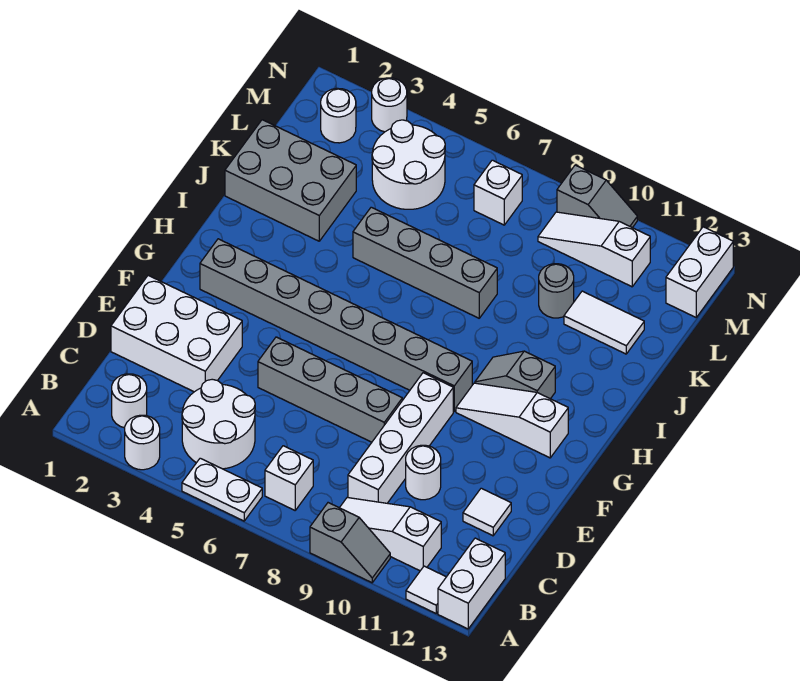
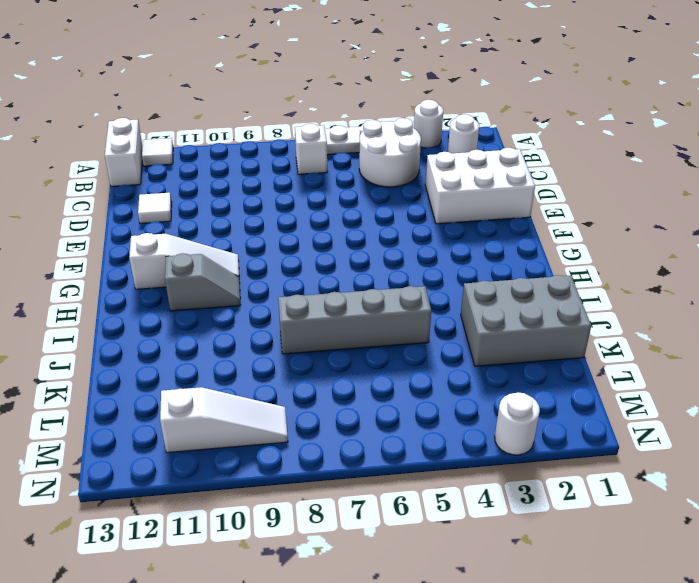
none -> grey slope A9:A10 level 1 top 9
none -> white slope B9:B11 level 1 top 11
none -> white brick C9:F9 level 1

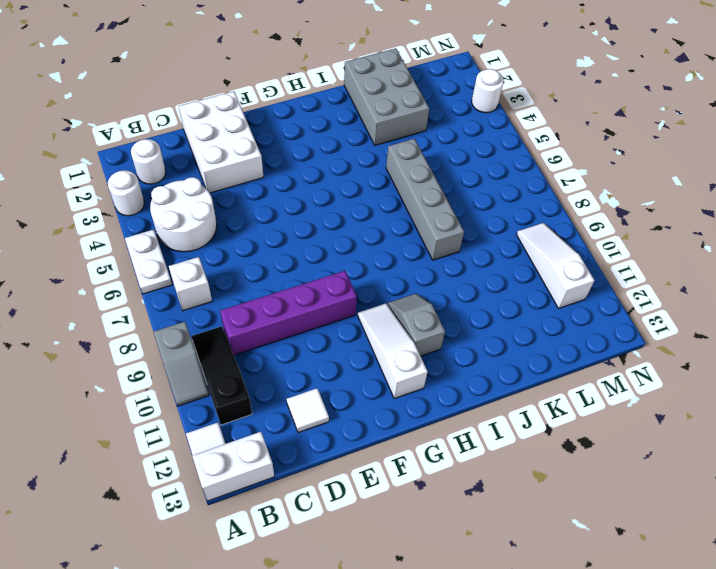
black slope B9:B11 level 1 top 11 -> white slope B9:B11 level 1 top 11
purple brick C9:F9 level 1 -> white brick C9:F9 level 1
none -> white round brick D10 level 1
none -> grey brick E5:E8 level 1
none -> grey brick G2:G9 level 1

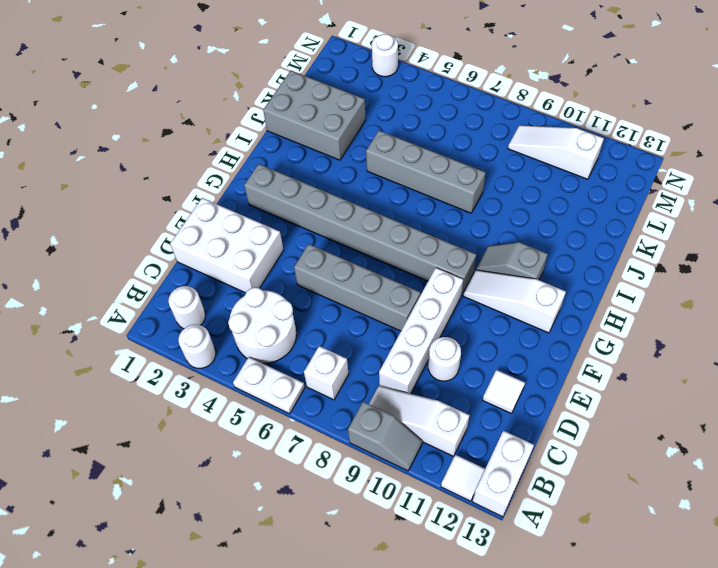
none -> grey round brick K10 level 1
none -> white tile K11:K12 level 1
none -> white round brick L4:M5 level 1

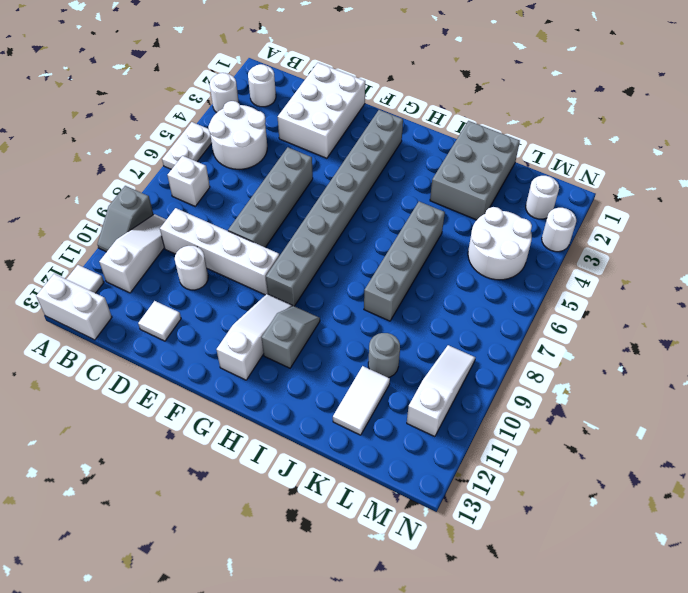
none -> white brick M7 level 1
none -> white brick M13:N13 level 1
none -> grey slope N9:N10 level 1 top 9

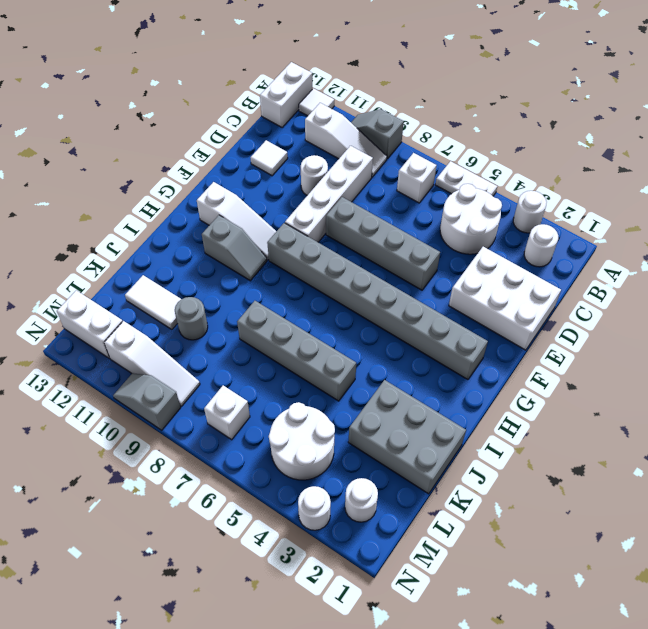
white brick M12:M13 level 1 -> white brick M13:N13 level 1

